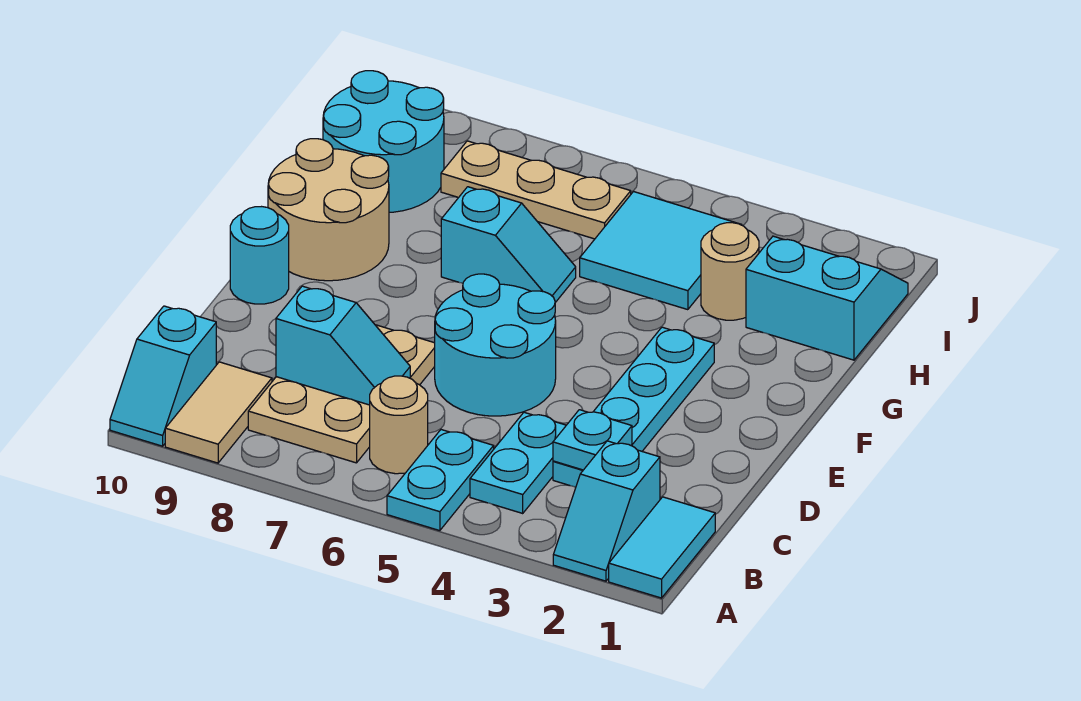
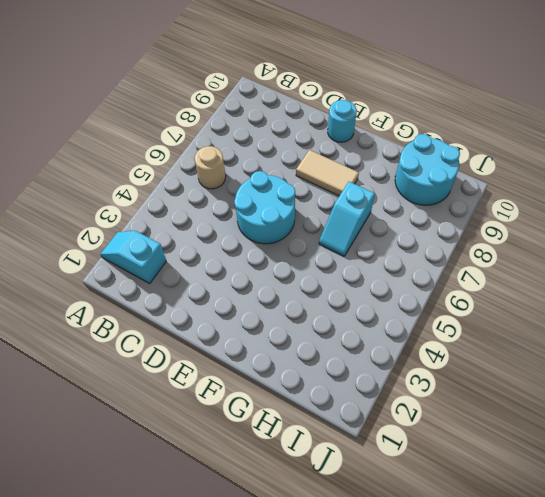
tan tile E8:F8 level 1 -> tan tile A9:B9 level 1
none -> cyan tile A1:B1 level 1
none -> cyan plate A5:B5 level 1
none -> cyan slope A10:B10 level 1 top B

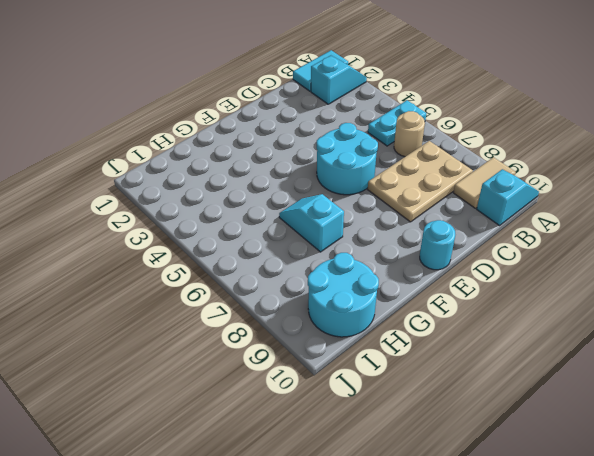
none -> cyan plate B4:C4 level 1
none -> cyan plate C3:F3 level 1
none -> tan round brick F9:G10 level 1

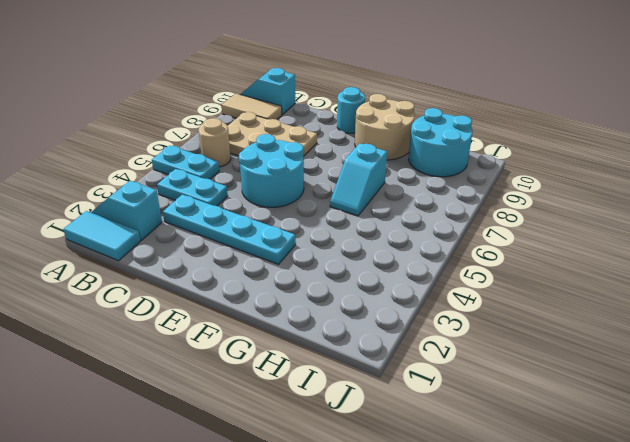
none -> cyan slope H1:I2 level 1 top H
none -> tan round brick H3 level 1
none -> cyan tile H4:I5 level 1

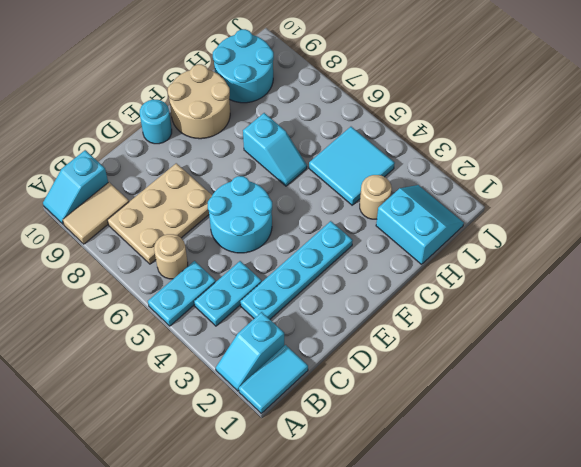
none -> tan plate I6:I8 level 1
none -> cyan plate C3 level 2
none -> cyan slope C7:C8 level 2 top 8

